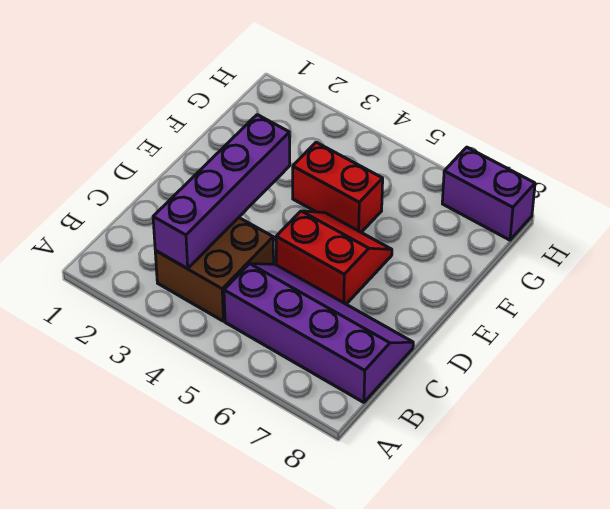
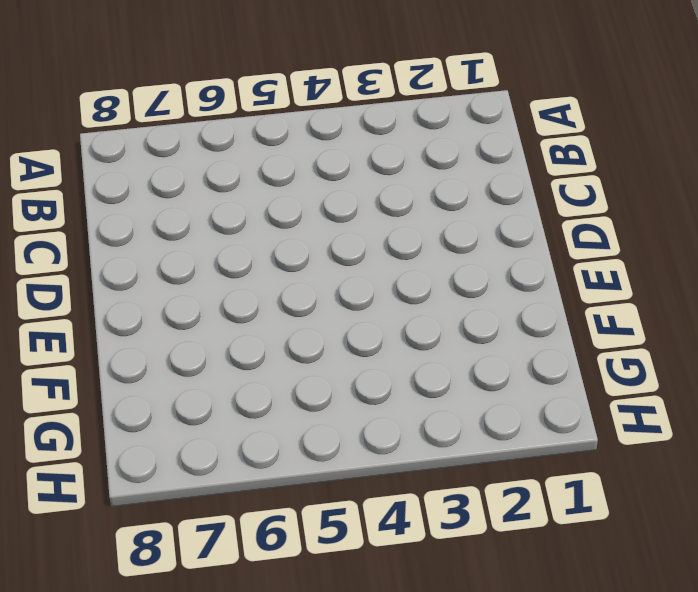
none -> brown brick B3:C4 level 1
none -> purple slope B5:C8 level 1 top B

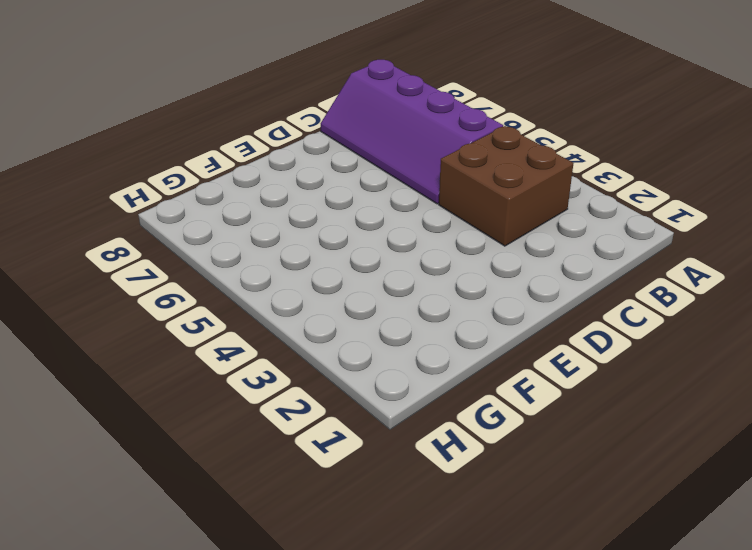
none -> red slope D5:E6 level 1 top D
none -> red brick F4:F5 level 1

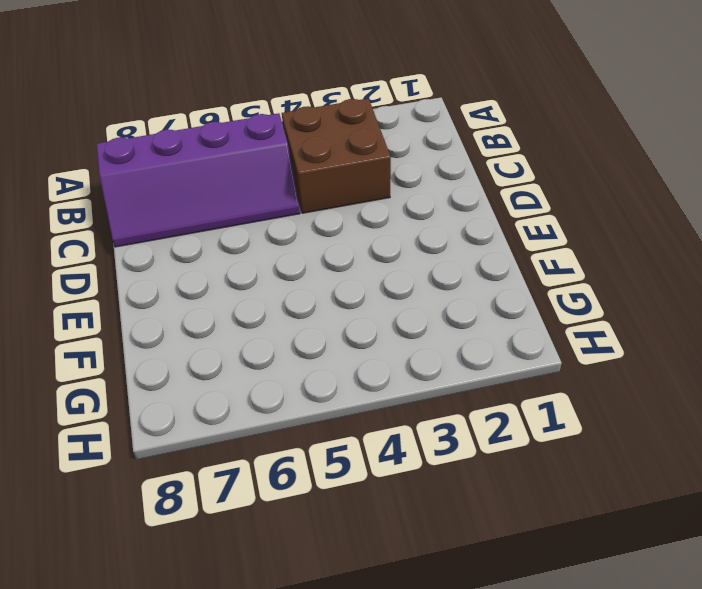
none -> red slope D5:E6 level 1 top D
none -> red brick F4:F5 level 1

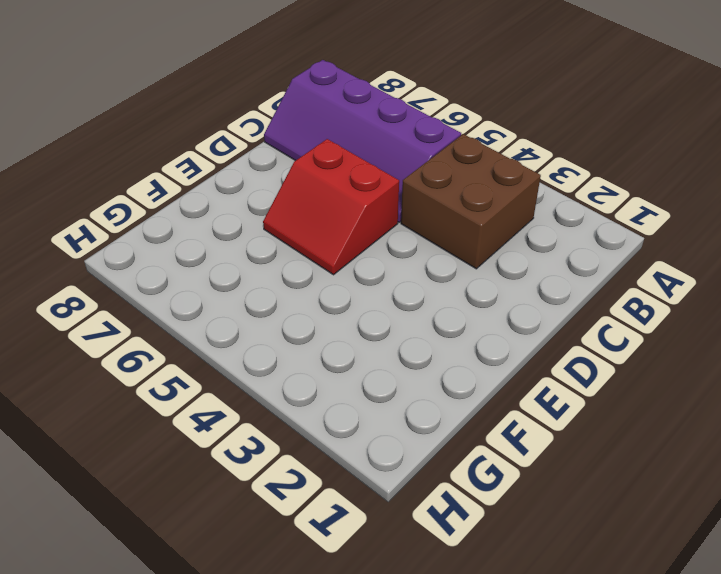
none -> red brick F4:F5 level 1
none -> purple brick H7:H8 level 1

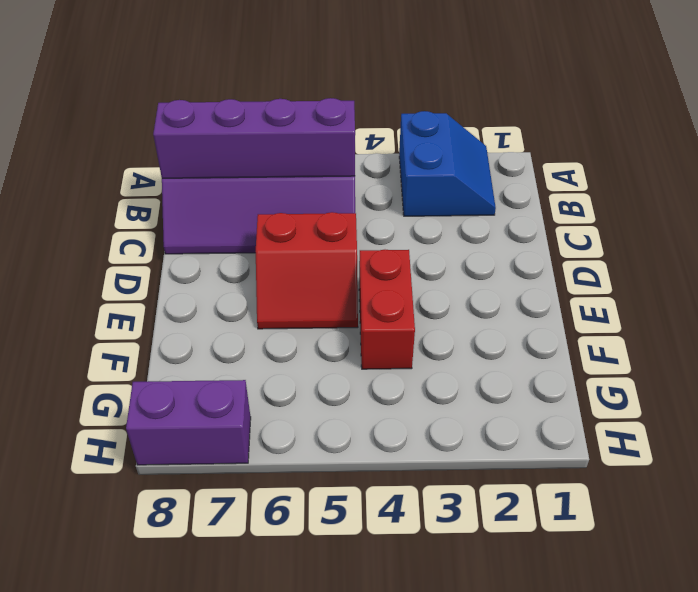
blue slope A2:B3 level 1 top 3 -> brown brick B3:C4 level 1
purple brick B5:B8 level 2 -> purple brick B3:E3 level 2
red brick E4:F4 level 1 -> red brick F4:F5 level 1

